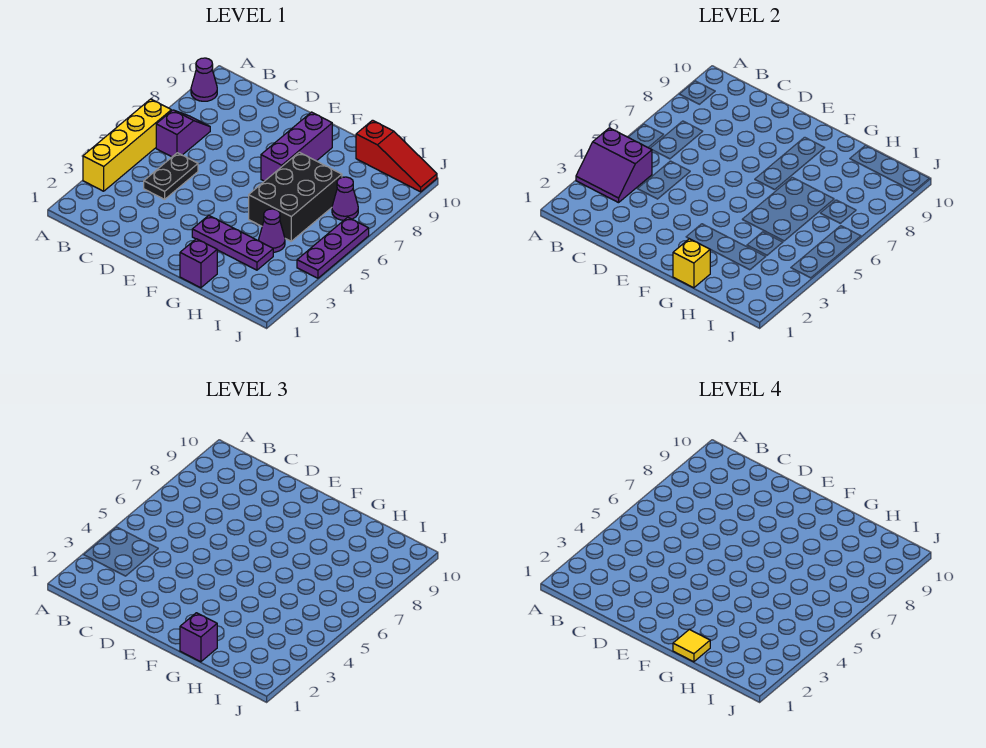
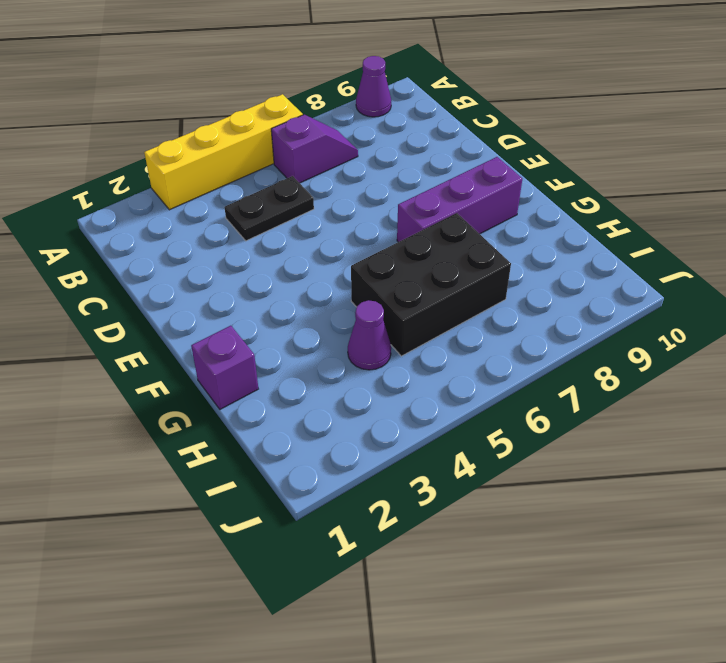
none -> purple plate F3:H3 level 1
none -> red slope H10:J10 level 1 top H
none -> purple cone I7 level 1

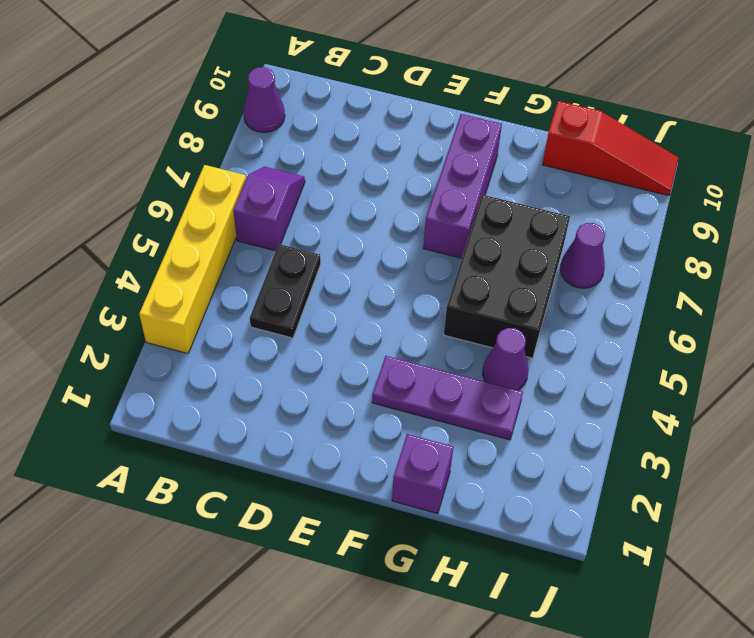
none -> purple plate J4:J6 level 1
none -> purple slope A3:B4 level 2 top 4
none -> yellow brick G1 level 2

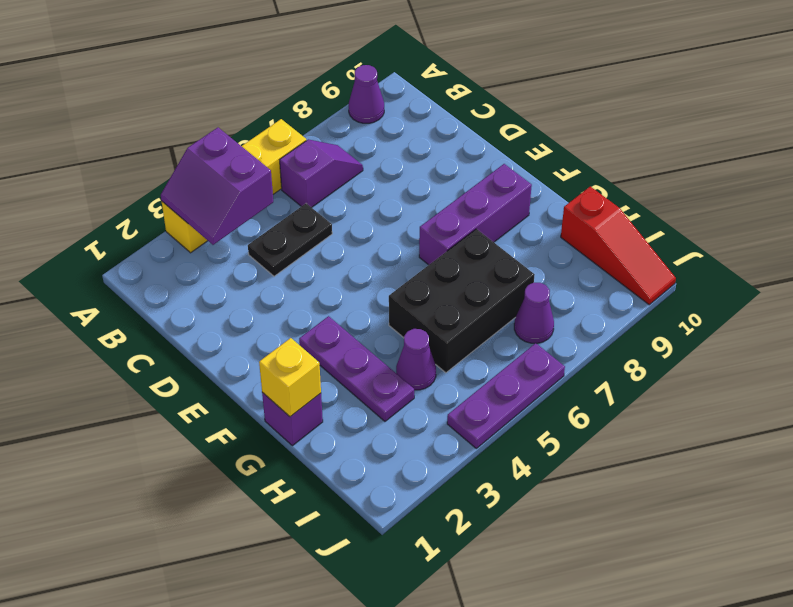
none -> purple brick G1 level 3
none -> yellow tile G1 level 4

